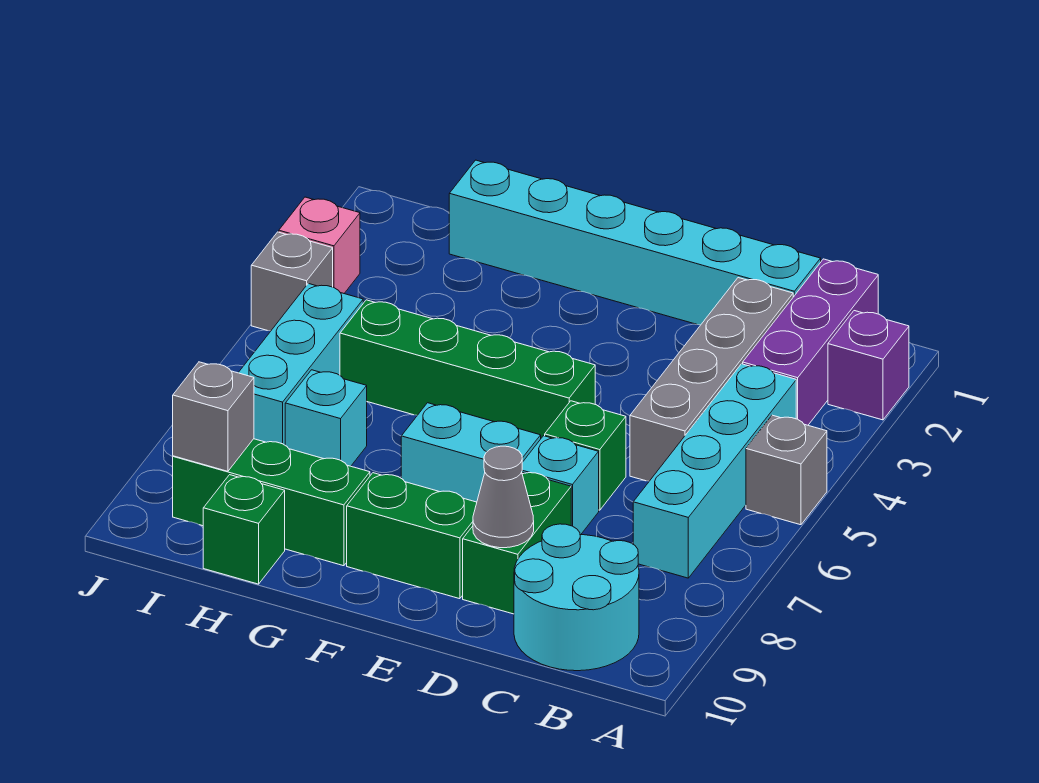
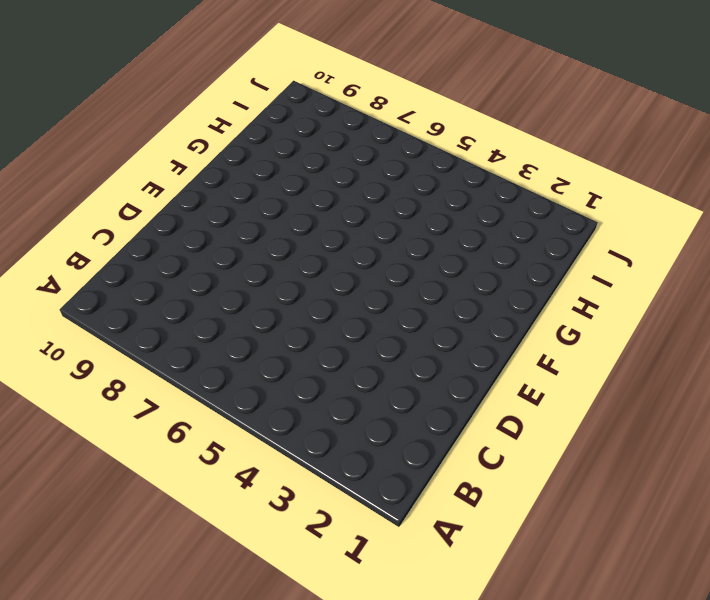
none -> purple brick A2 level 1
none -> grey brick A5 level 1
none -> purple brick B1:B3 level 1

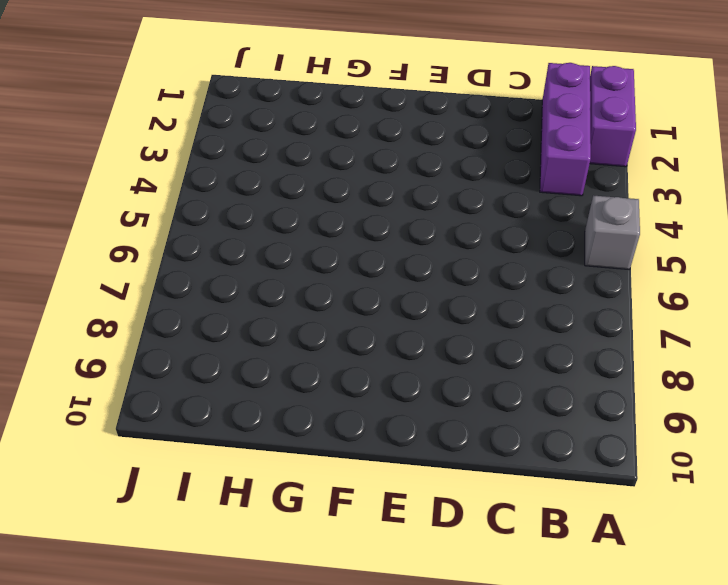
purple brick A1:A2 level 1 -> purple brick A2 level 1
none -> cyan brick B4:B7 level 1
none -> cyan round brick B9:C10 level 1
none -> cyan brick C1:H1 level 1

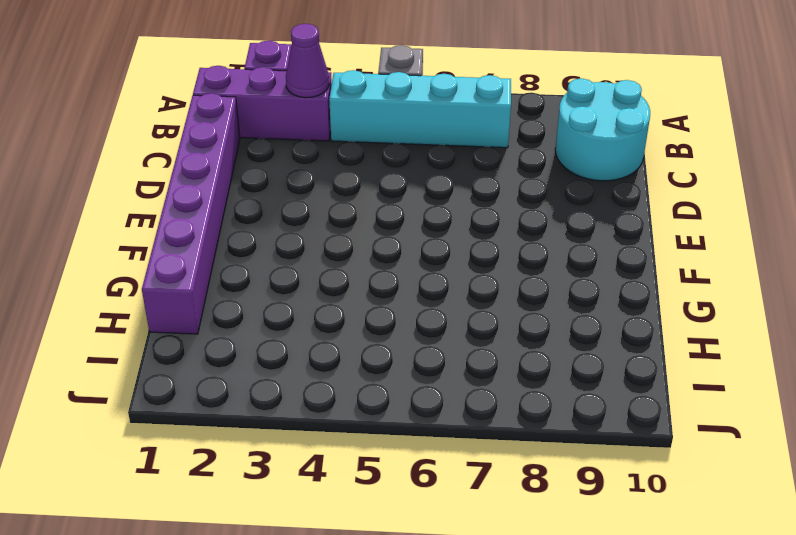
purple cone B3 level 2 -> none
purple brick C1:H1 level 1 -> cyan brick C1:H1 level 1
none -> grey brick C2:C5 level 1
none -> green brick D6 level 1
none -> cyan brick D7 level 1

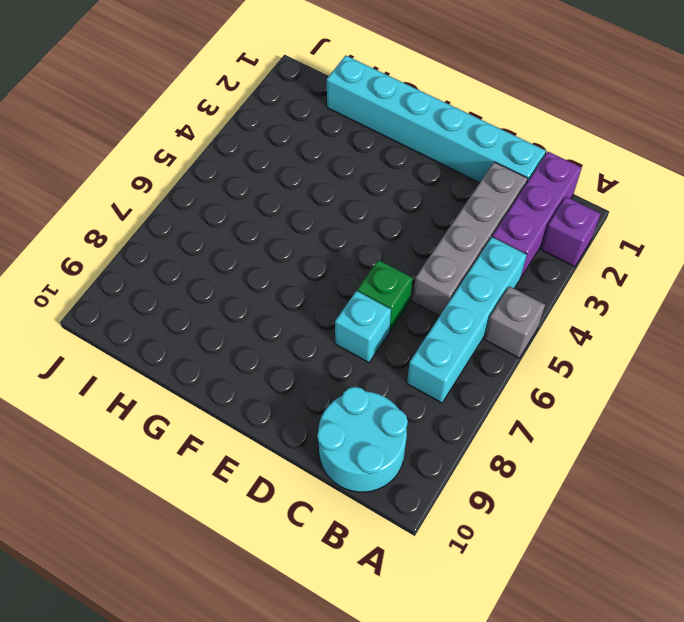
none -> green brick D8:D9 level 1
none -> green brick E5:H5 level 1
none -> cyan brick E7:F7 level 1

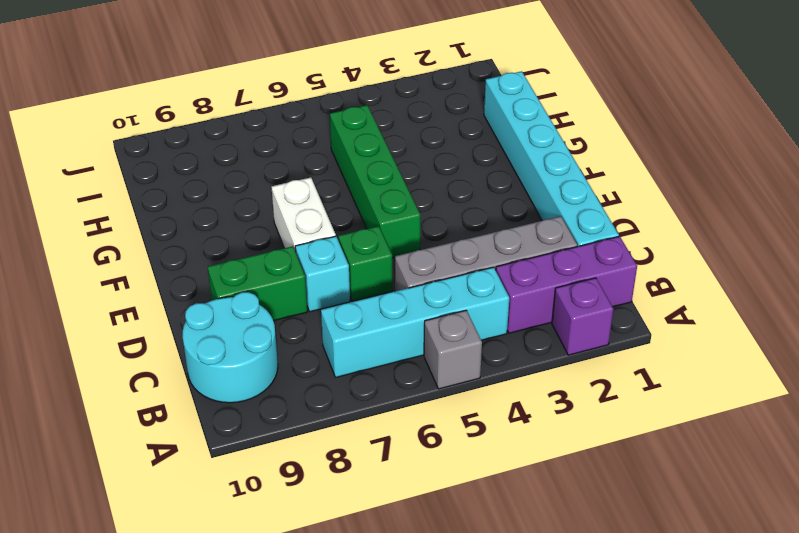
white brick E7:F7 level 1 -> cyan brick E7:F7 level 1
none -> green brick E9:F9 level 1
none -> green brick G9:I9 level 1
none -> cyan brick H7 level 1

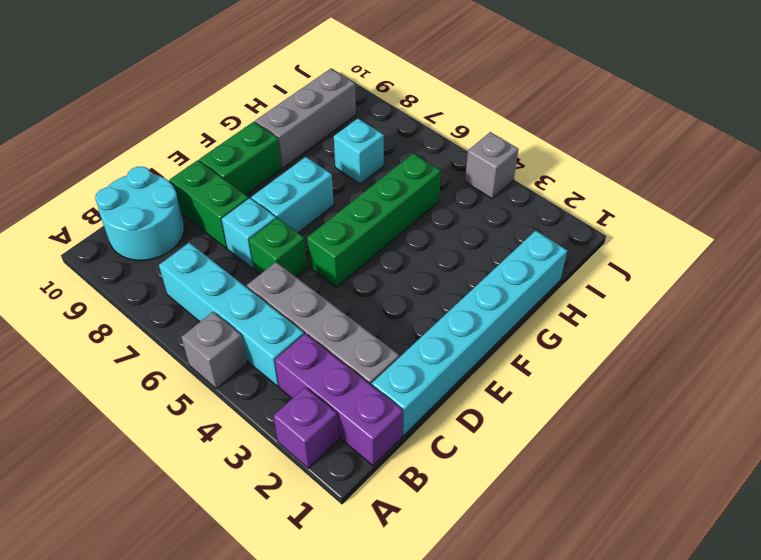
grey brick G9:I9 level 1 -> green brick G9:I9 level 1
none -> green brick H10 level 1
none -> cyan brick I5:I7 level 1
none -> pink brick J3 level 1

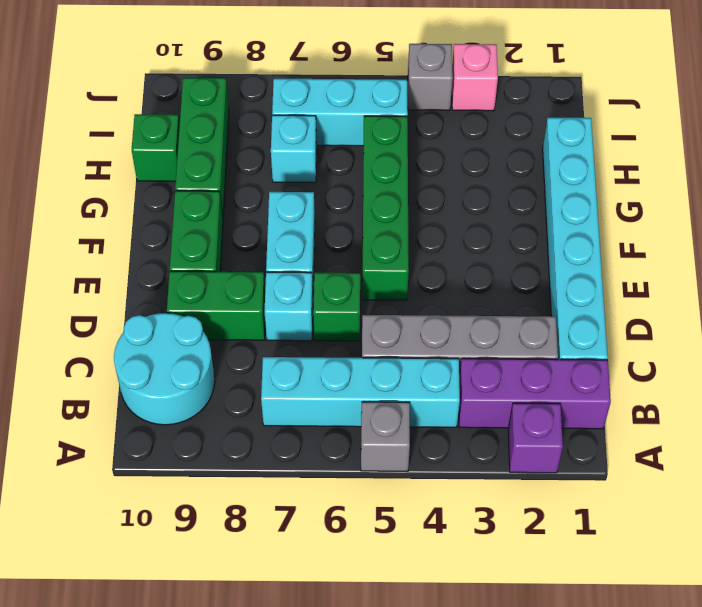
none -> grey cone D9 level 2
none -> grey brick I9 level 2

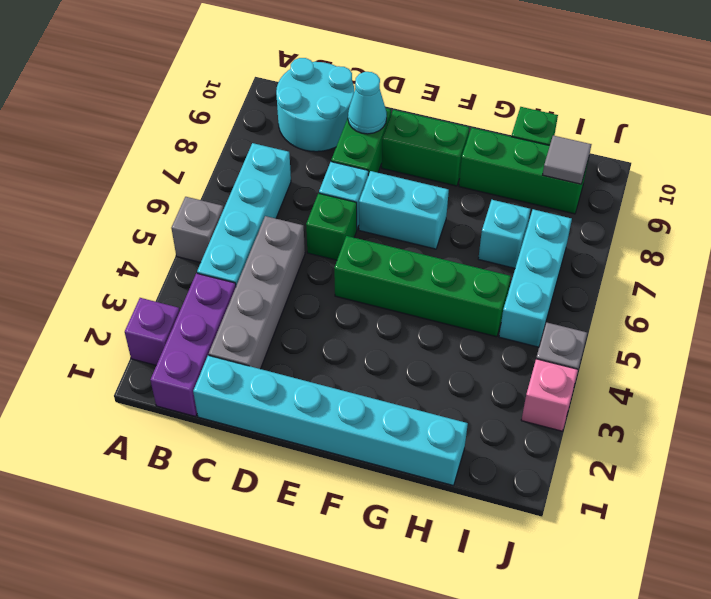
cyan cone D9 level 2 -> grey cone D9 level 2
grey tile I9 level 2 -> grey brick I9 level 2

